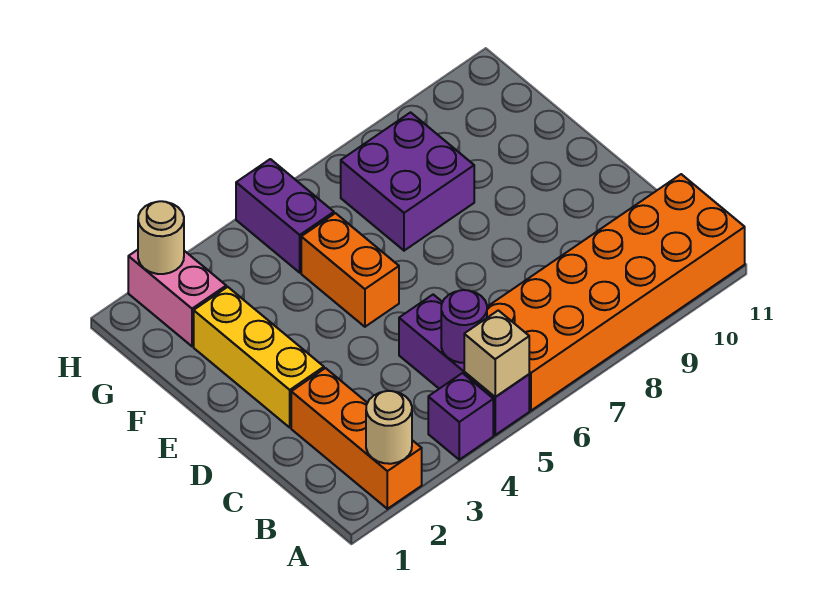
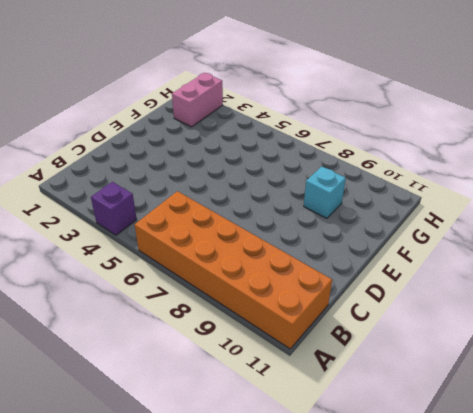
cyan brick F9 level 1 -> none
none -> orange brick A2:C2 level 1
none -> purple brick A5:C5 level 1
none -> yellow brick D2:F2 level 1

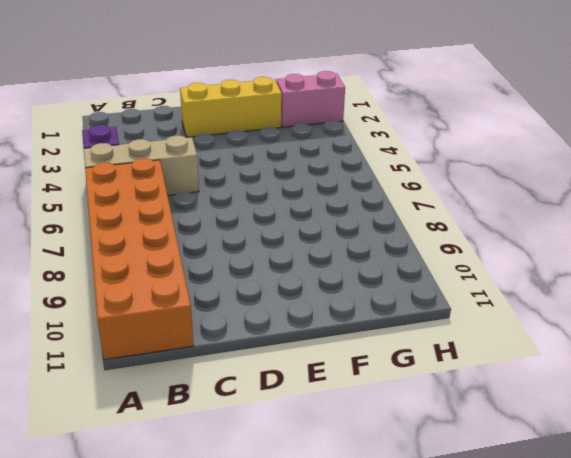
tan brick A5:C5 level 1 -> purple brick A5:C5 level 1
none -> orange brick A2:C2 level 1
none -> orange brick E5:F5 level 1
none -> purple brick F7:G8 level 1

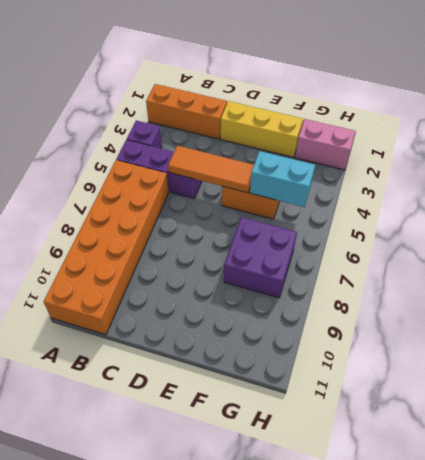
orange tile C5:E5 level 2 -> none
cyan brick F5:G5 level 2 -> none
none -> purple brick G5:H5 level 1
none -> tan round brick A2 level 2
none -> tan brick A5 level 2

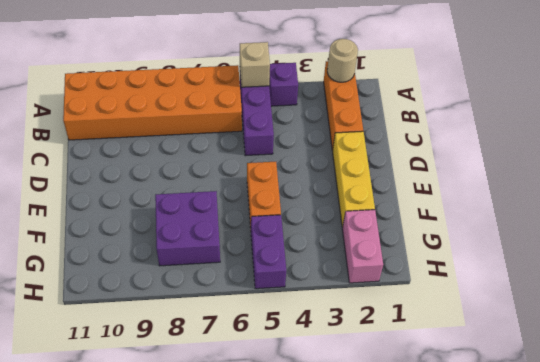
none -> purple round brick B5 level 2
none -> tan round brick H2 level 2

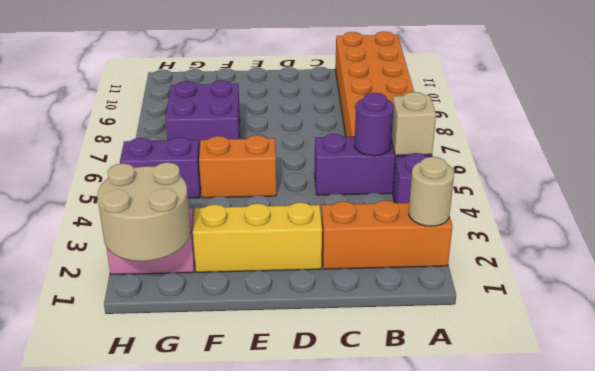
tan round brick G1:H2 level 2 -> tan round brick H2 level 2

